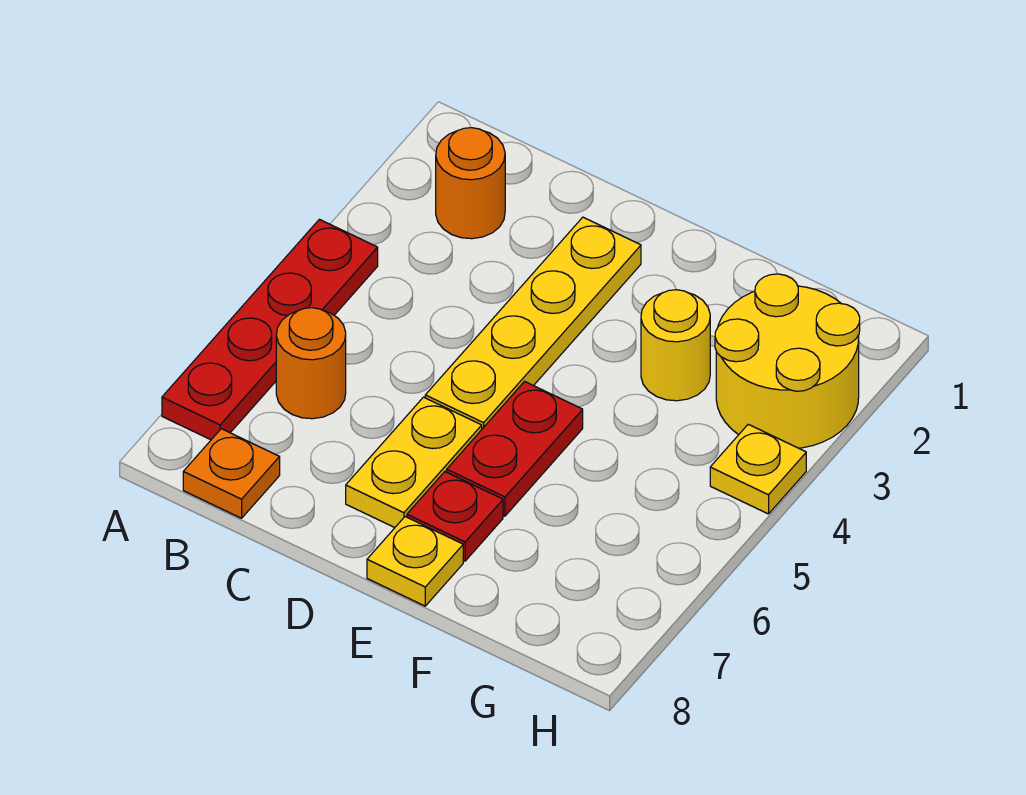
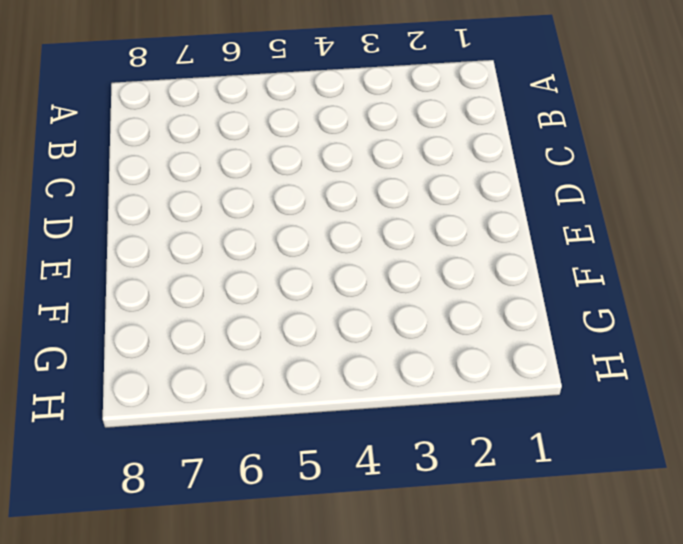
none -> red plate A4:A7 level 1
none -> orange round brick B2 level 1
none -> orange round brick B6 level 1

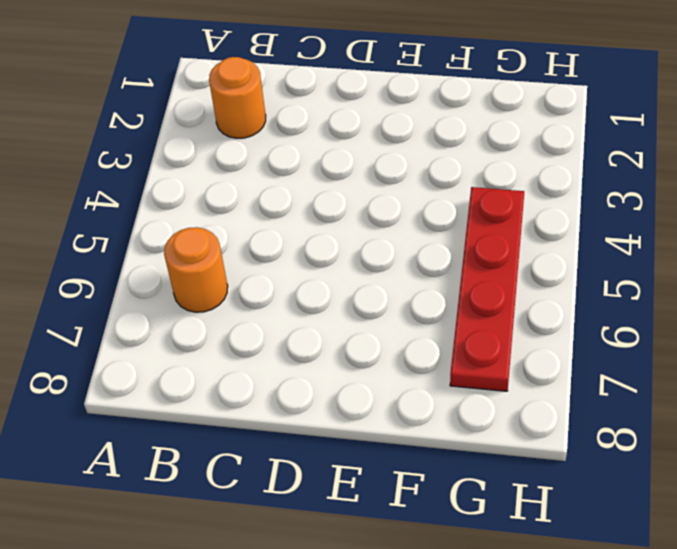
red plate G4:G7 level 1 -> red plate A4:A7 level 1
none -> orange plate B8 level 1
none -> yellow plate D2:D5 level 1
none -> yellow plate D6:D7 level 1

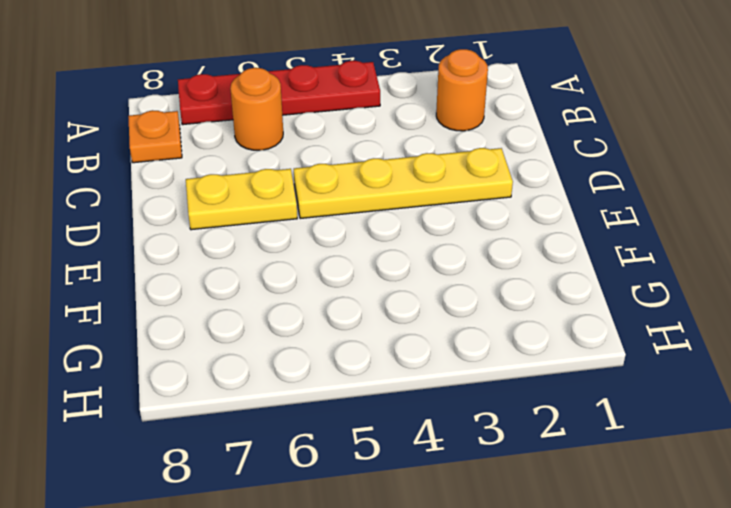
none -> red plate E5:E6 level 1
none -> red plate E7 level 1
none -> yellow plate E8 level 1

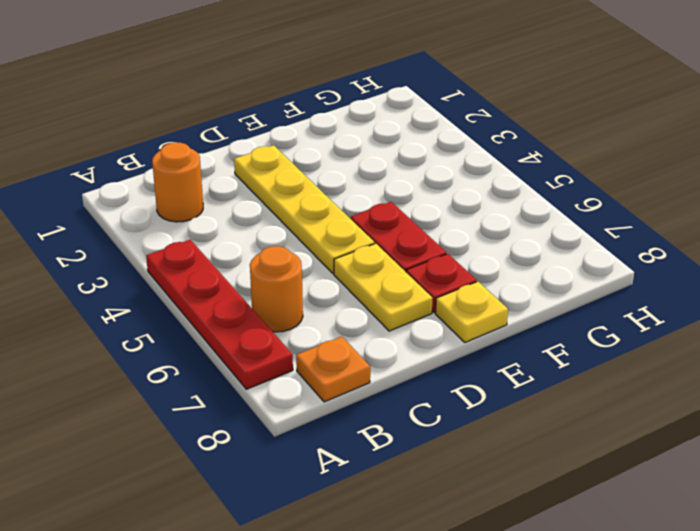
none -> yellow round brick F3 level 1
none -> yellow round brick G2:H3 level 1
none -> yellow plate H4 level 1

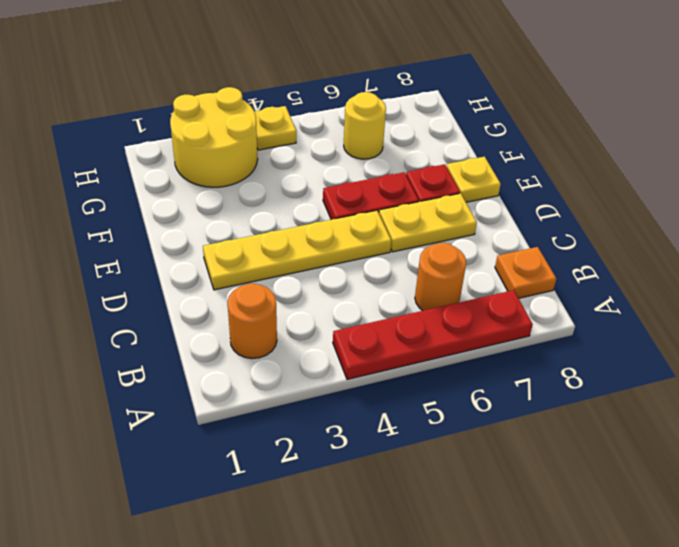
yellow round brick G6 level 1 -> yellow round brick F3 level 1

